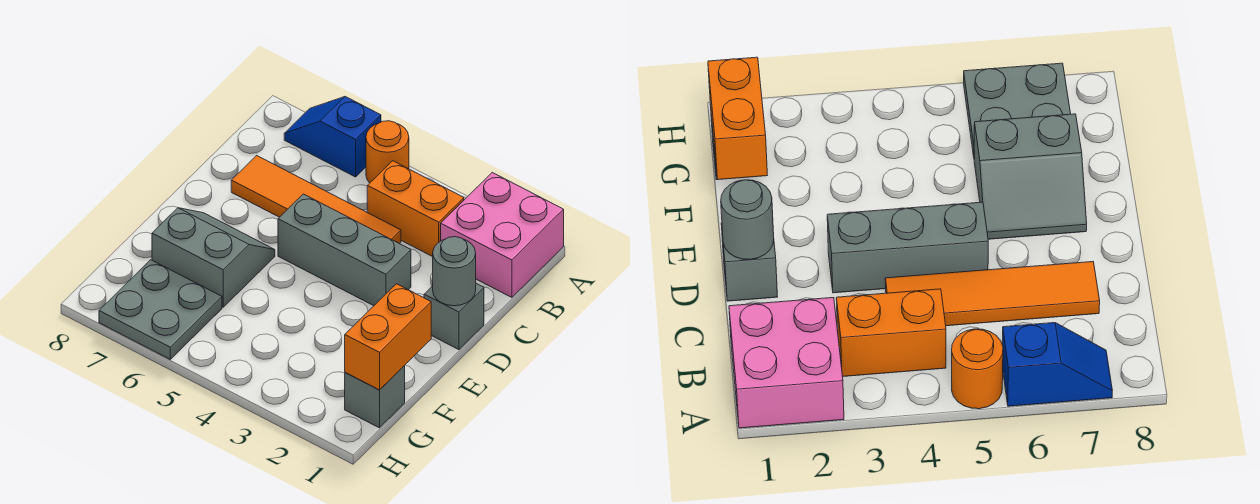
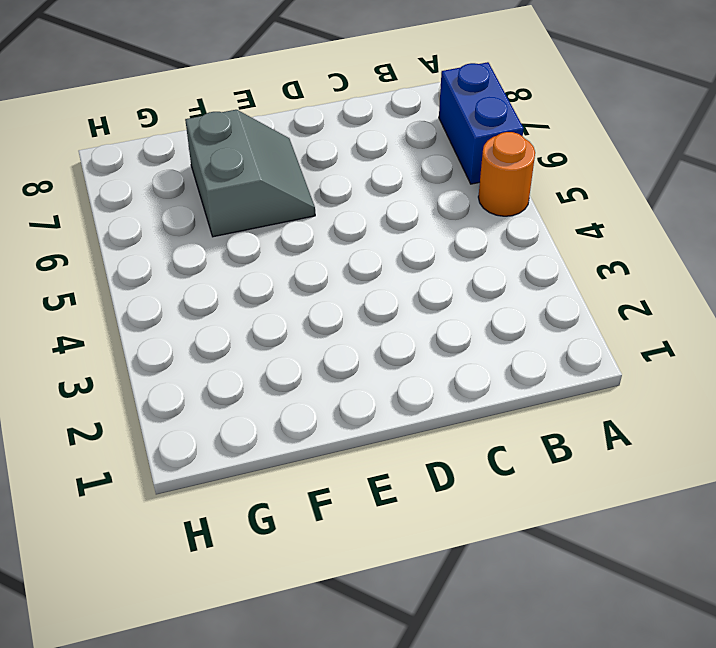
blue brick A6:A7 level 1 -> blue slope A6:A7 level 1 top 6
none -> pink brick A1:B2 level 1
none -> orange brick B3:B4 level 1
none -> orange tile C4:C7 level 1

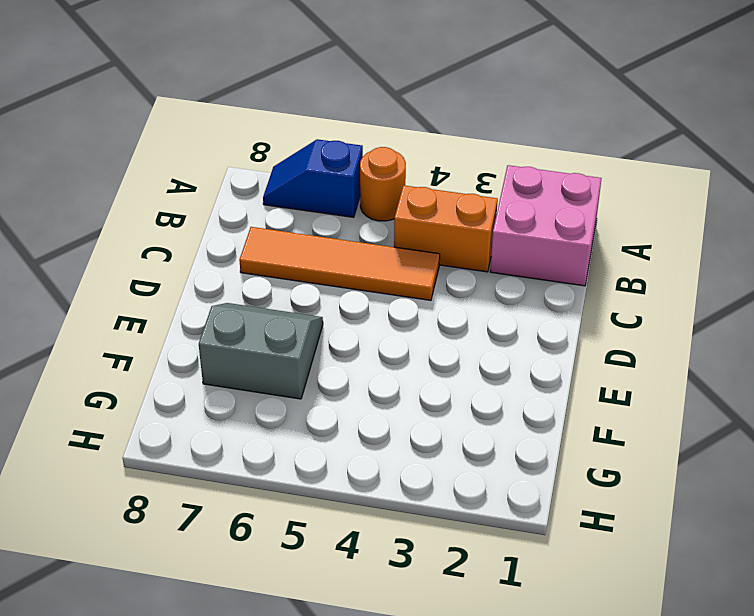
none -> grey brick D1 level 1
none -> grey brick D3:D5 level 1
none -> grey brick G1 level 1

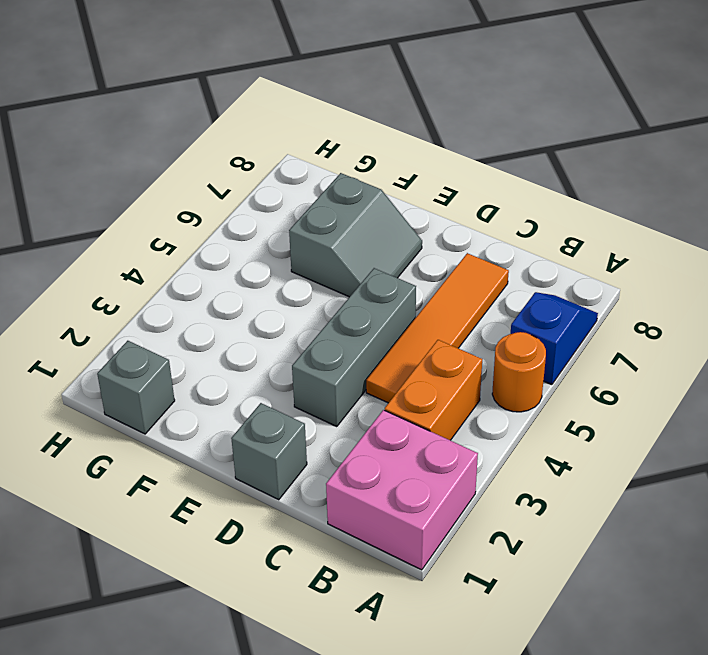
none -> grey plate G6:H7 level 1
none -> grey round brick D1 level 2
none -> orange brick F1:G1 level 2

